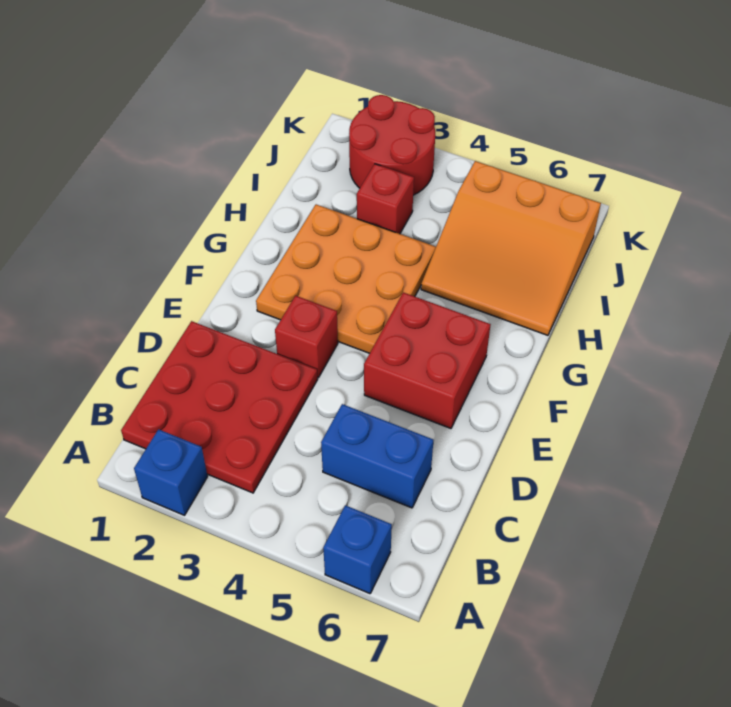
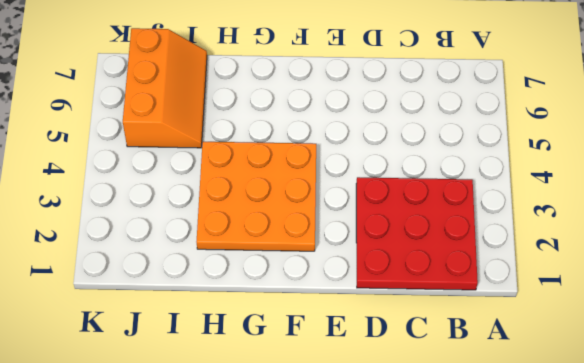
orange slope I5:J7 level 1 top J -> orange slope H5:J7 level 1 top J
none -> blue brick A2 level 1
none -> blue brick A6 level 1

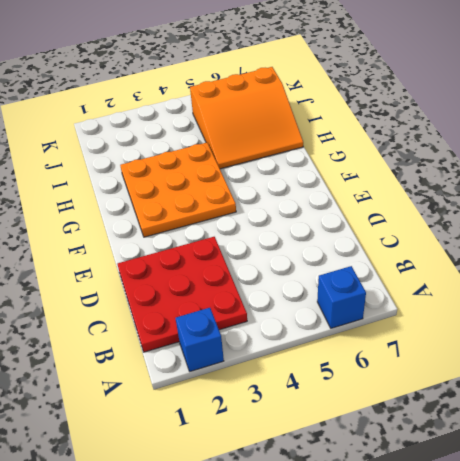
none -> blue brick C5:C6 level 1
none -> red brick E3 level 1

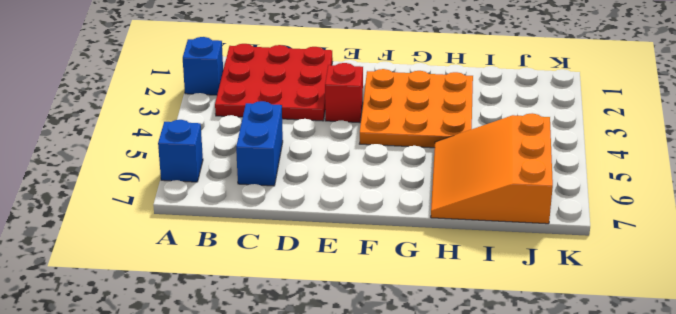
none -> red brick E5:F6 level 1
none -> red brick I3 level 1

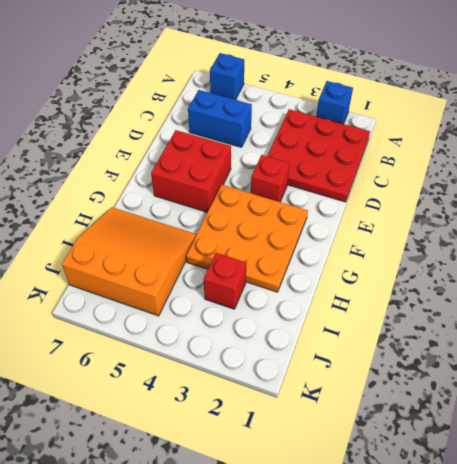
none -> red round brick J2:K3 level 1

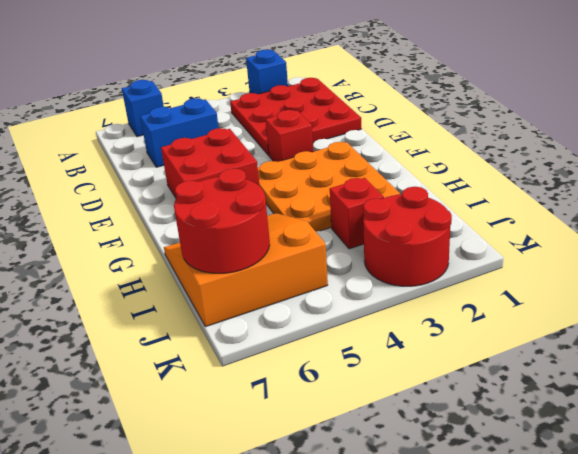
red round brick I6:J7 level 2 -> none

